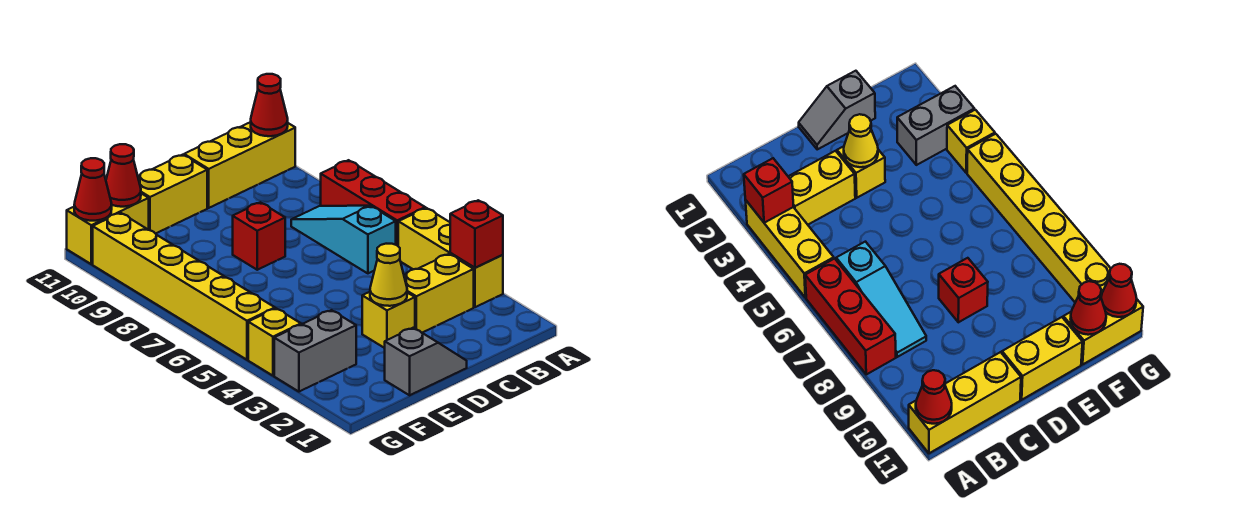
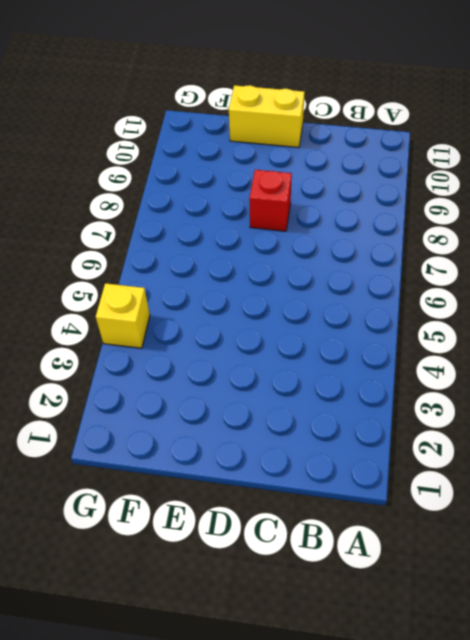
none -> yellow brick A3:A5 level 1
none -> red brick A6:A8 level 1
none -> yellow brick A11:C11 level 1

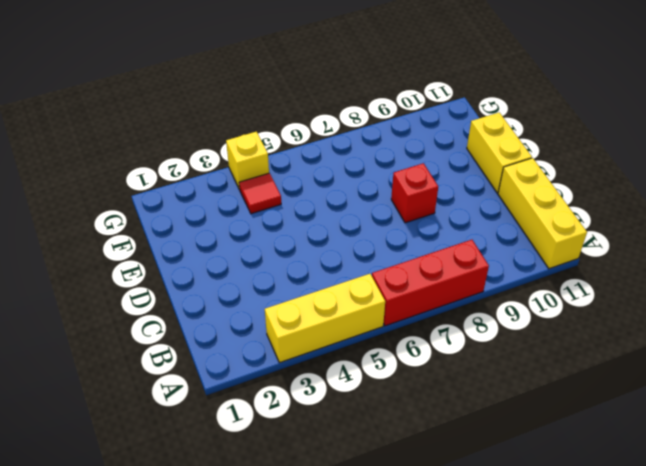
red tile F4 level 1 -> none
none -> yellow brick B3:C3 level 1
none -> cyan slope B6:B8 level 1 top 6
none -> grey slope D1:E1 level 1 top E

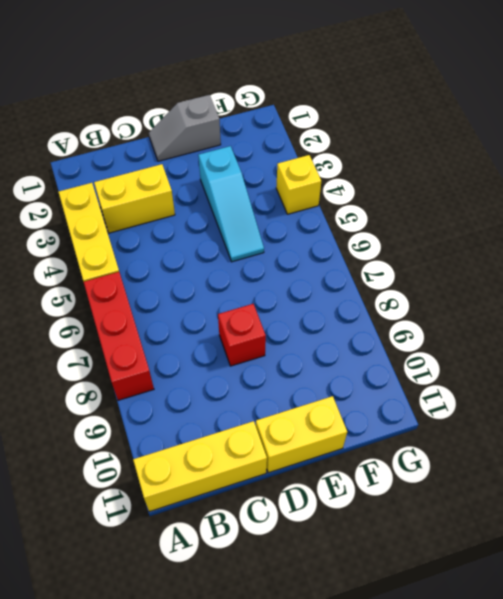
cyan slope E3:E5 level 1 top 3 -> cyan slope B6:B8 level 1 top 6
none -> yellow brick D3 level 1
none -> grey brick F3:G3 level 1
none -> yellow brick F11:G11 level 1

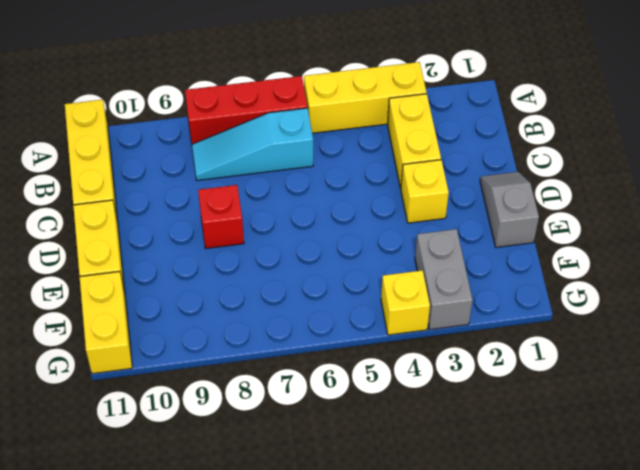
none -> yellow brick G5:G10 level 1
none -> red brick A3 level 2
none -> red cone A11 level 2

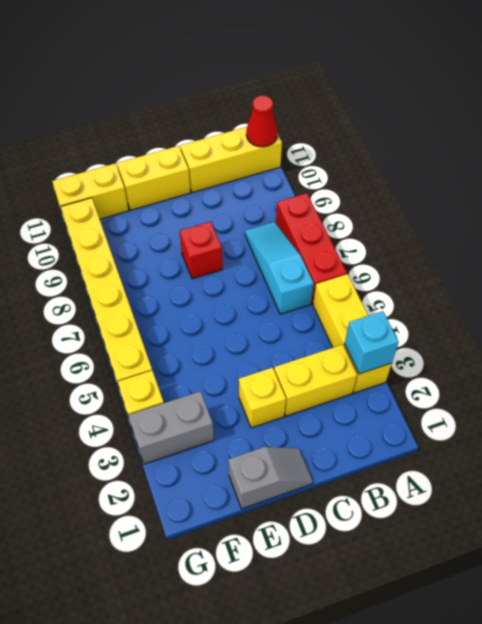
cyan brick A3 level 2 -> red brick A3 level 2
none -> yellow cone D3 level 2
none -> red cone F11 level 2
none -> red cone G11 level 2

